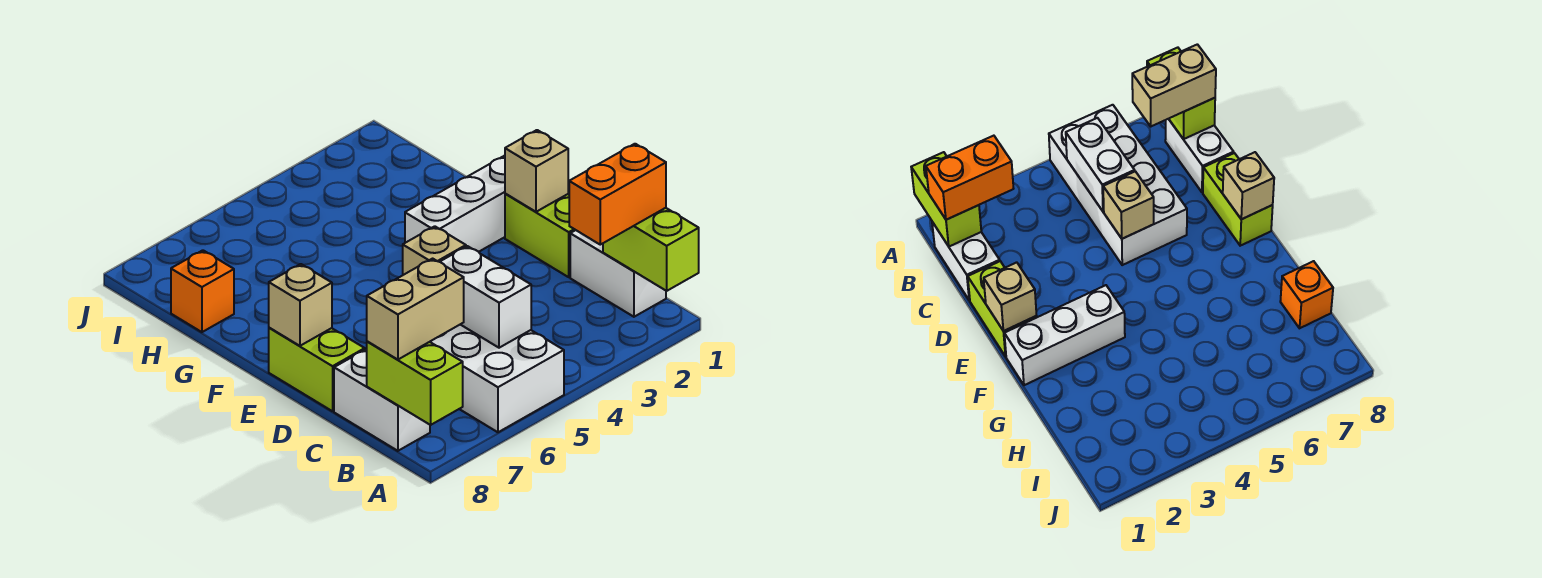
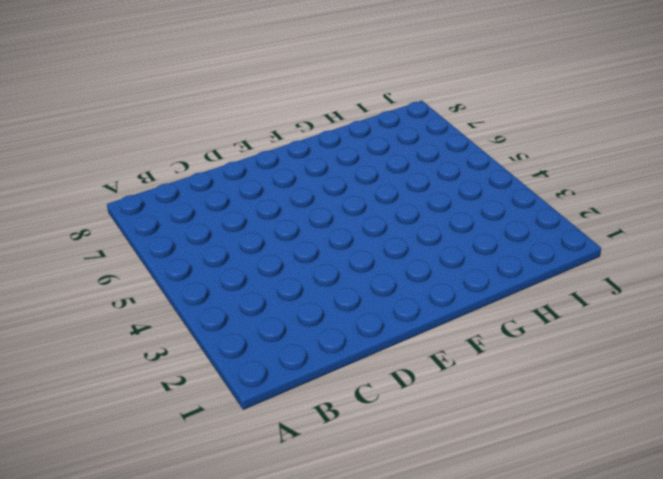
none -> white brick A5:D6 level 1
none -> white brick B1:C1 level 1
none -> white brick B8:C8 level 1

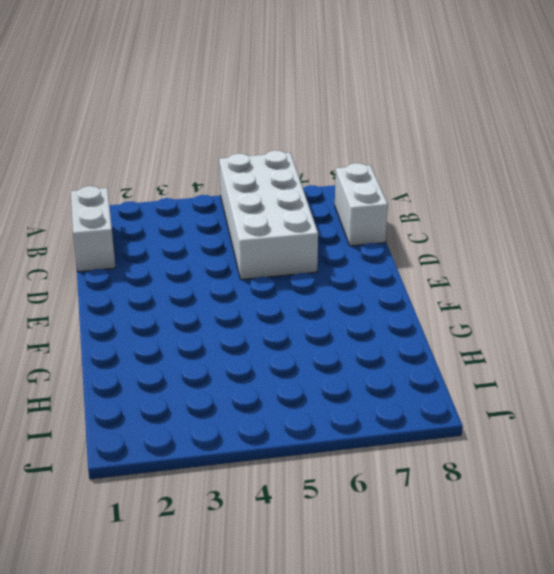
none -> lime brick D1:E1 level 1
none -> lime brick D8:E8 level 1
none -> white brick F1:F3 level 1

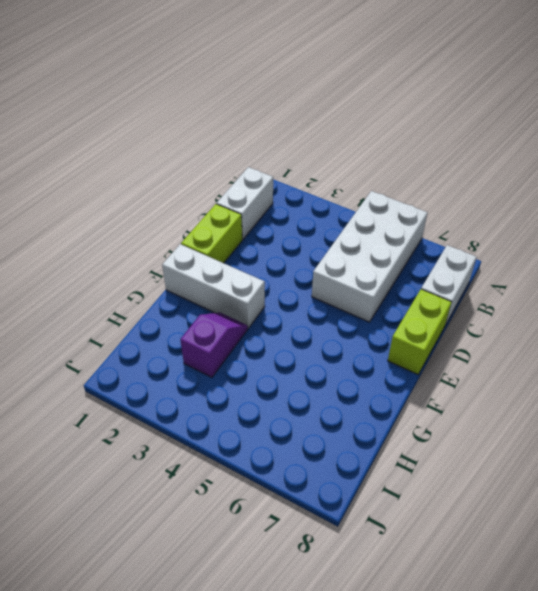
purple slope G3:H3 level 1 top H -> none
none -> orange brick H8 level 1
none -> lime brick A1:B1 level 2
none -> lime brick A8:B8 level 2

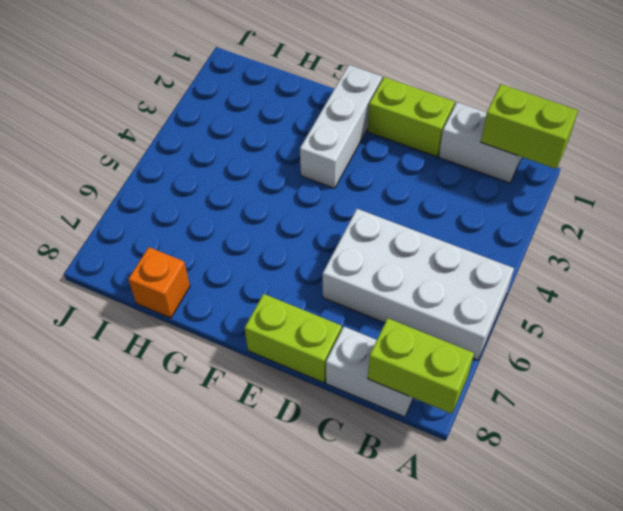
none -> white brick B5:C5 level 2
none -> tan brick D5 level 2
none -> tan brick E1 level 2

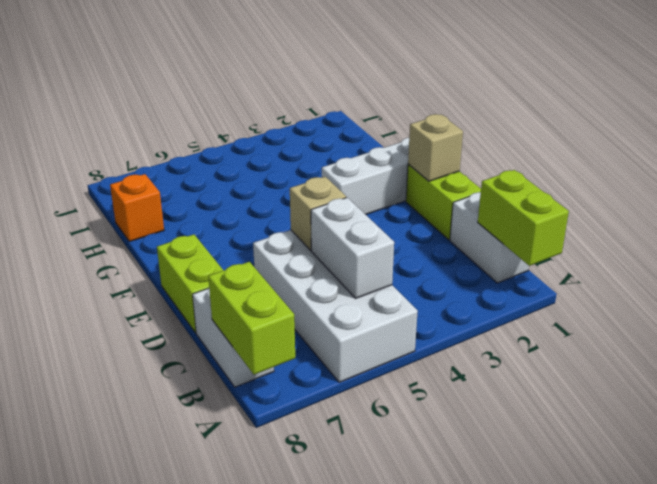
none -> tan brick E8 level 2
none -> orange brick B1:B2 level 3
none -> tan brick B7:B8 level 3

